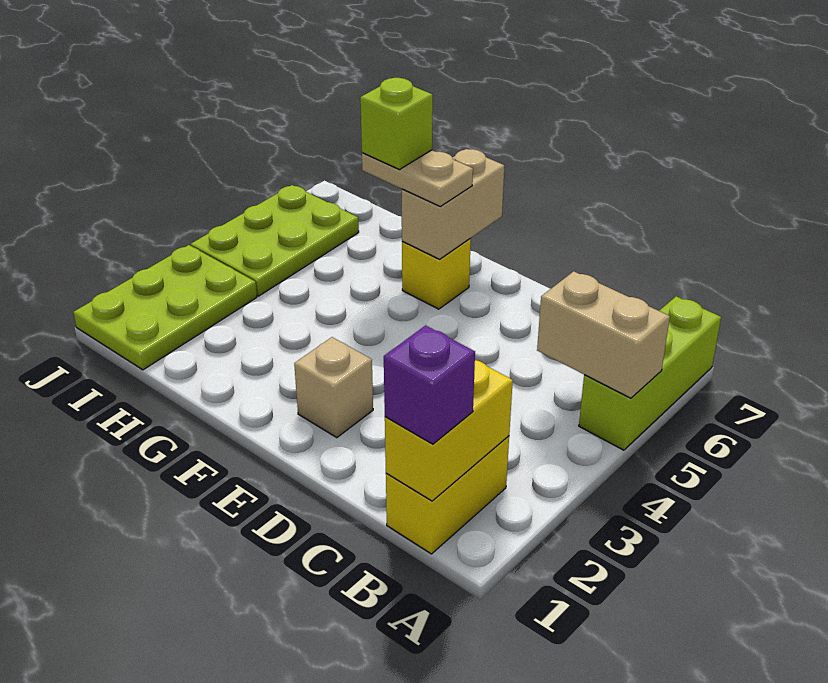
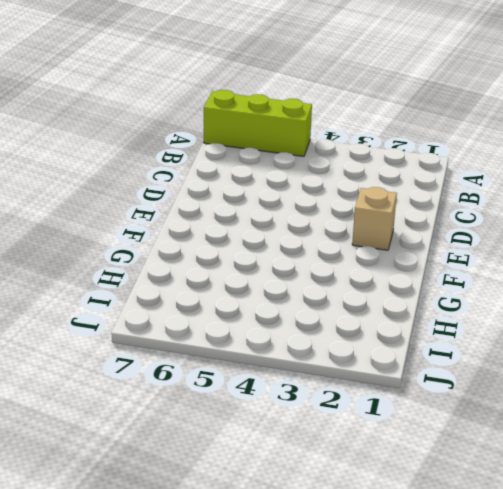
none -> yellow brick B1:B2 level 1
none -> yellow brick F6 level 1
none -> lime plate I1:J3 level 1

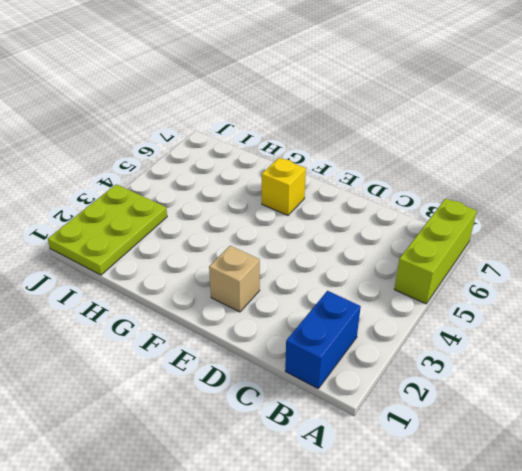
blue brick B1:B2 level 1 -> yellow brick B1:B2 level 1
none -> lime plate I4:J6 level 1
none -> tan brick A5:B5 level 2
none -> yellow brick B1:B2 level 2

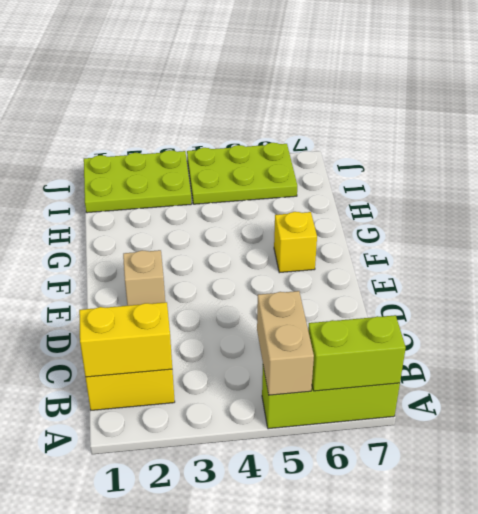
lime brick A6:A7 level 2 -> none
none -> tan brick F6:F7 level 2
none -> purple brick B1 level 3
none -> tan plate F6:G6 level 3

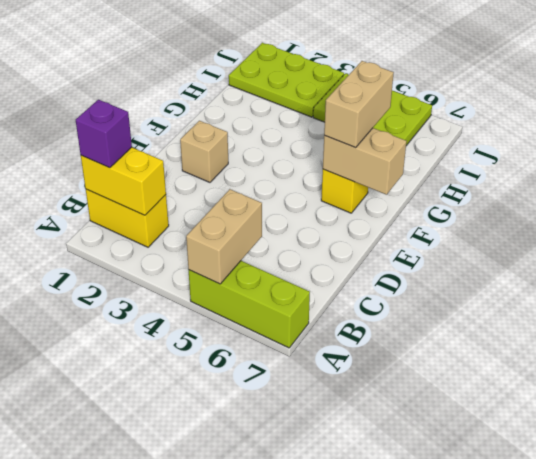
tan brick F6:G6 level 3 -> tan plate F6:G6 level 3
none -> lime brick G6 level 4

